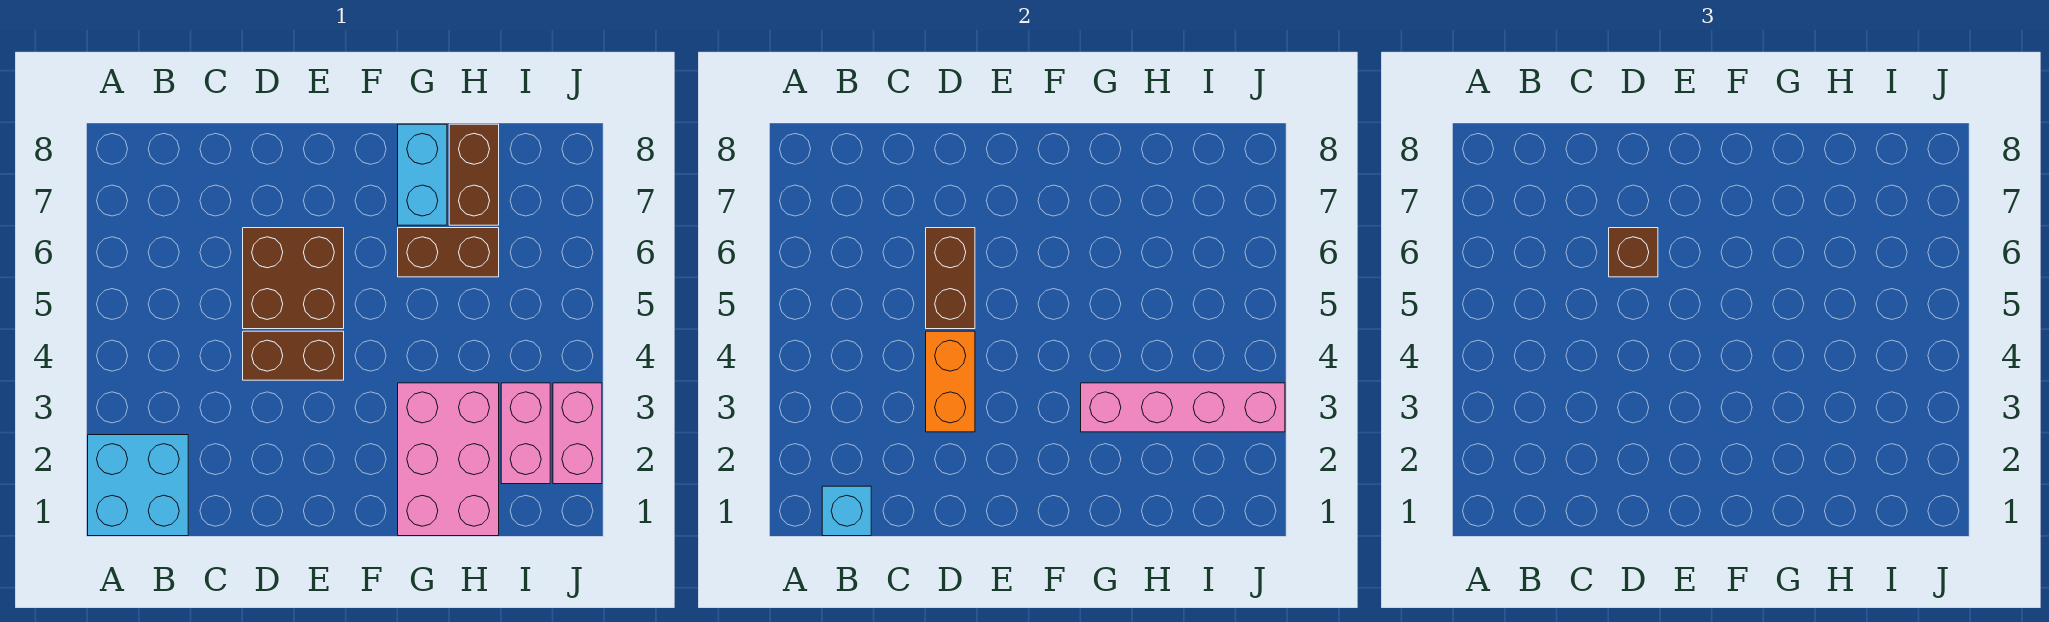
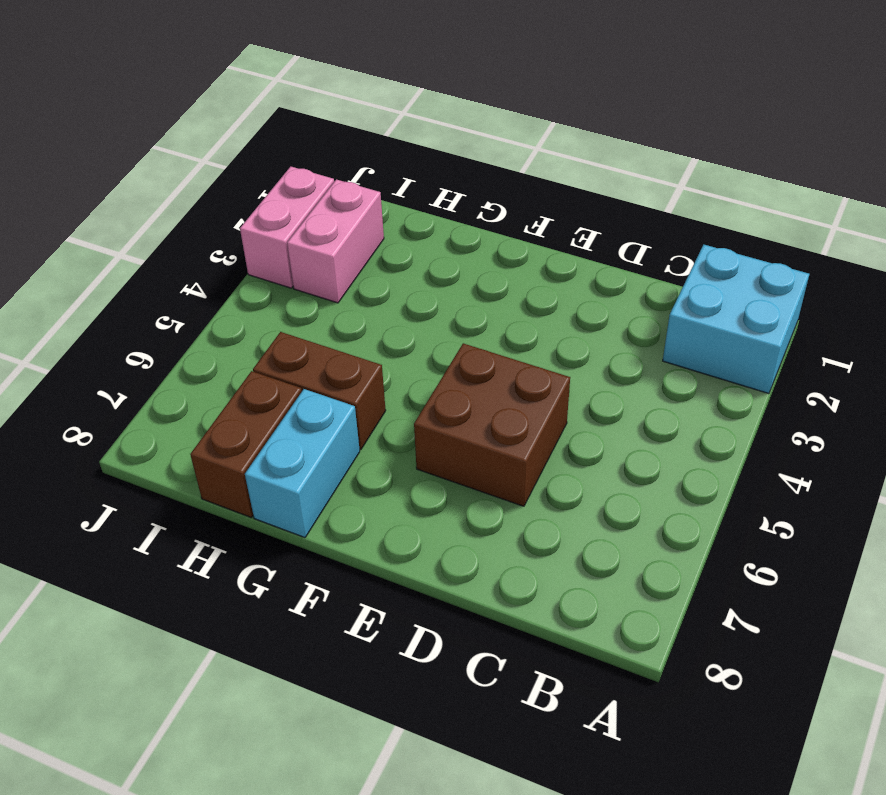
none -> brown brick D4:E4 level 1
none -> pink brick G1:H3 level 1
none -> cyan brick B1 level 2

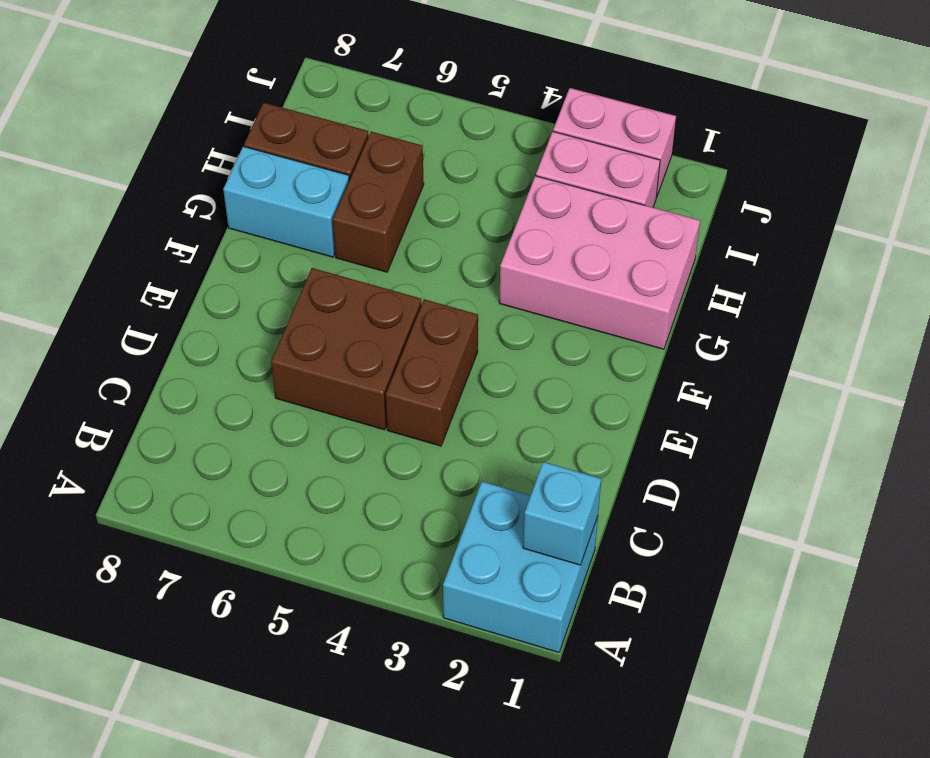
none -> orange brick D3:D4 level 2
none -> brown brick D5:D6 level 2
none -> pink brick G3:J3 level 2

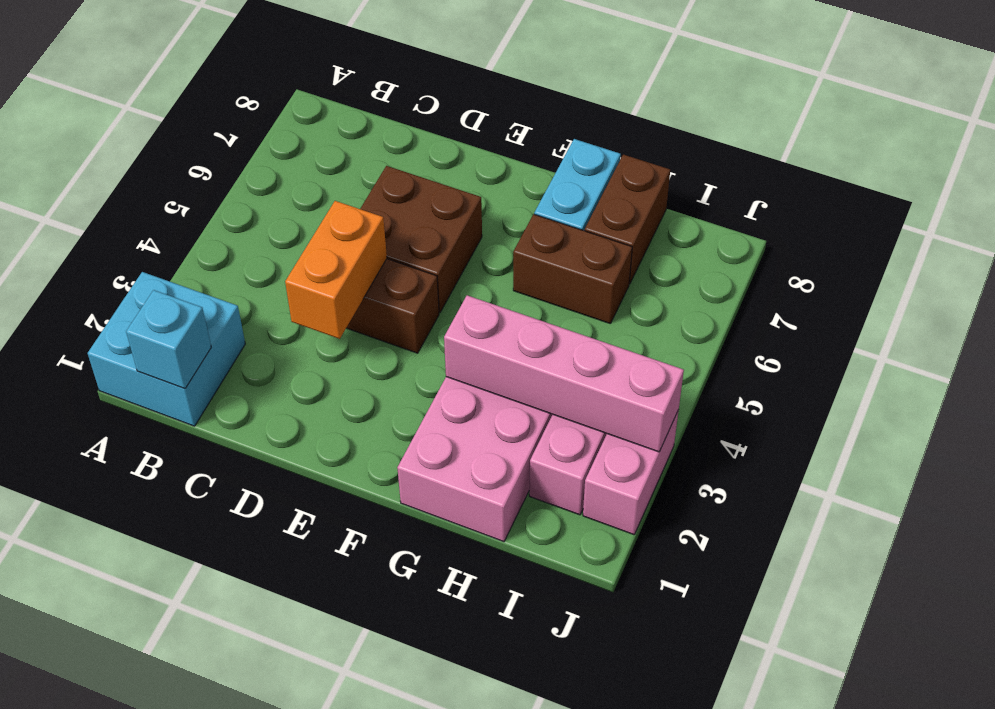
none -> brown brick D5:D6 level 2
none -> brown brick D6 level 3

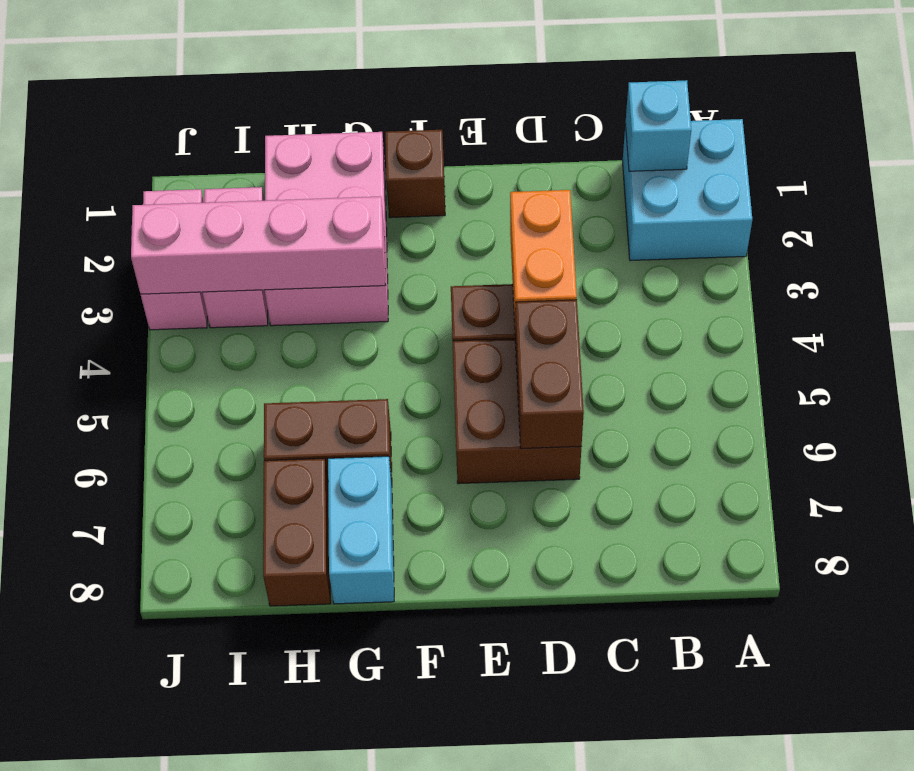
brown brick F1 level 1 -> brown brick D6 level 3

